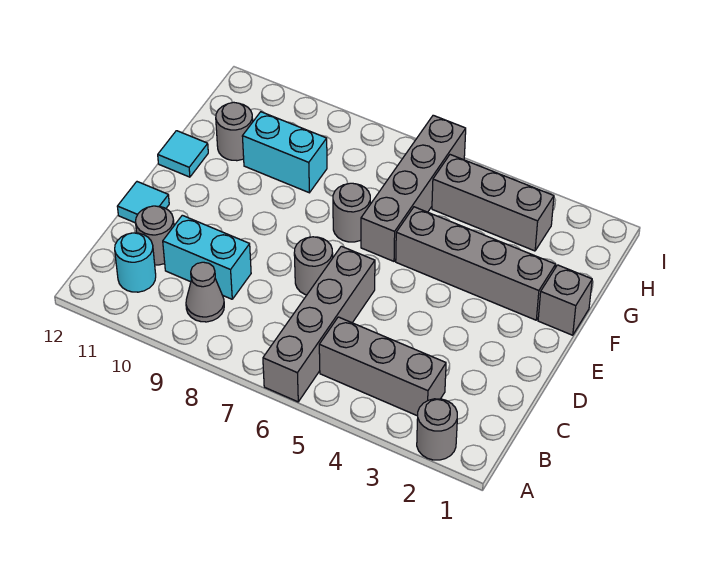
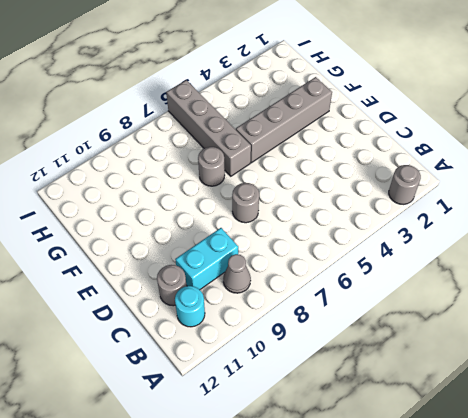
none -> grey brick A6:D6 level 1
none -> grey brick B3:B5 level 1
none -> cyan tile D12 level 1

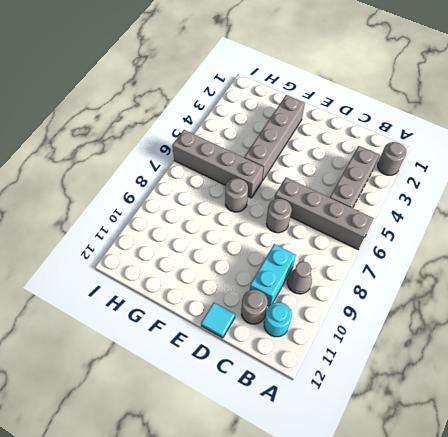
none -> grey brick F1 level 1
none -> cyan tile F12 level 1
none -> cyan brick G9:G10 level 1

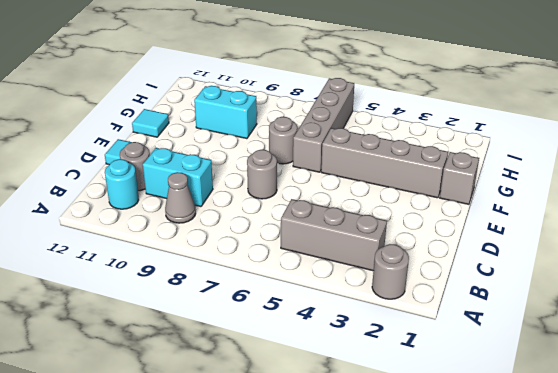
none -> grey brick A6:D6 level 1
none -> grey round brick G11 level 1
none -> grey brick H3:H5 level 1

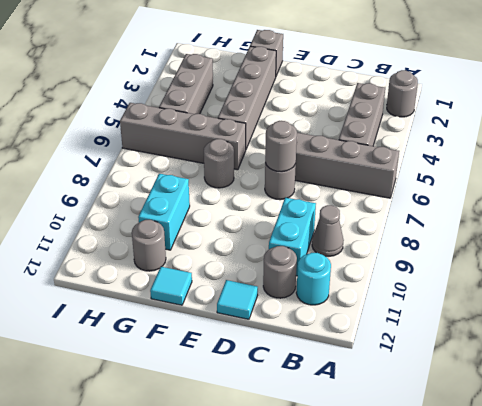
grey round brick D7 level 2 -> none

